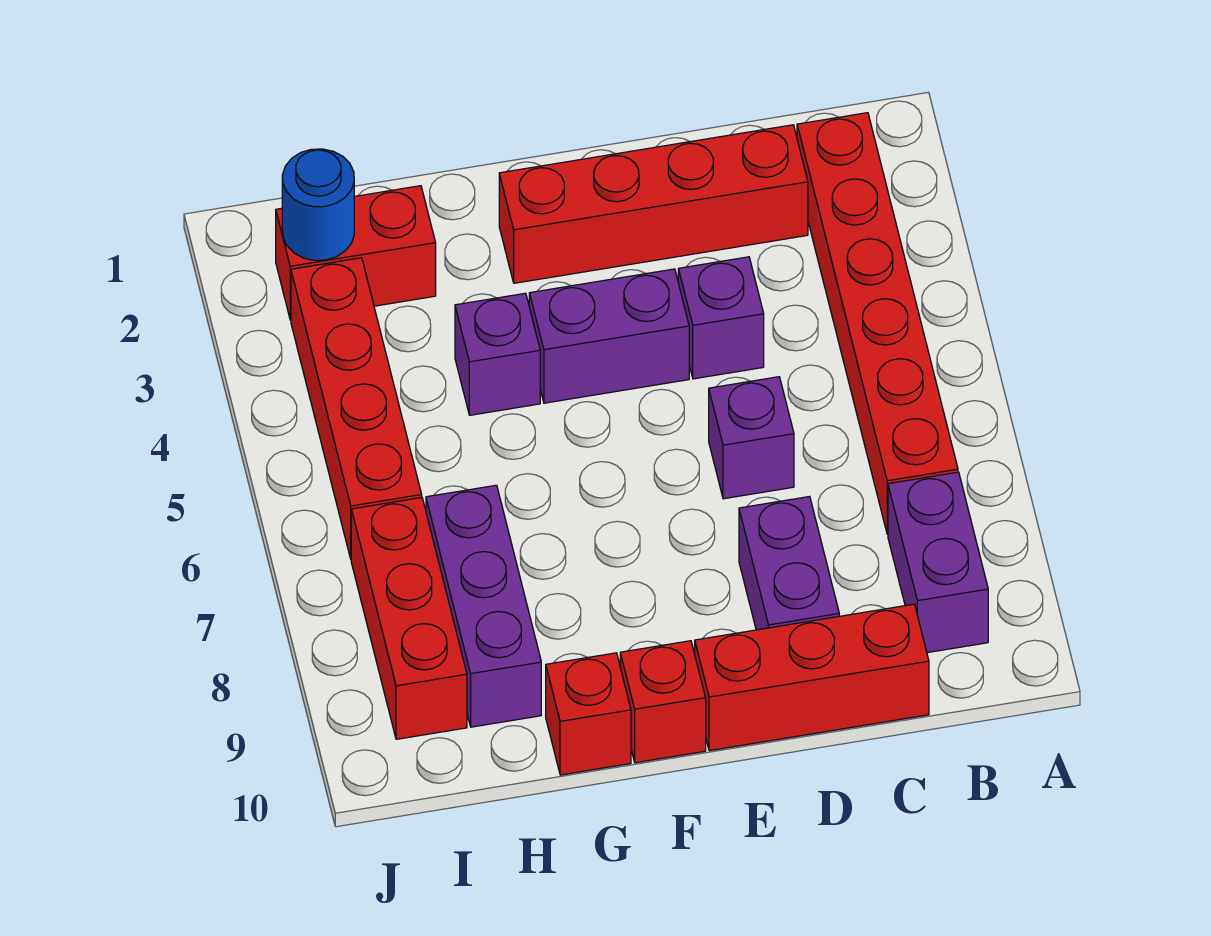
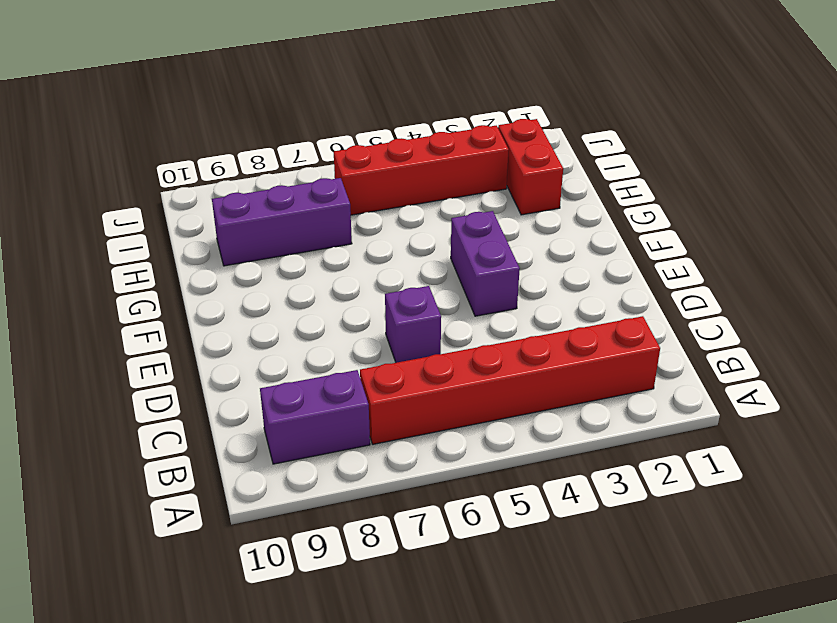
none -> red brick C2:F2 level 1
none -> red brick C10:E10 level 1
none -> purple brick D4 level 1

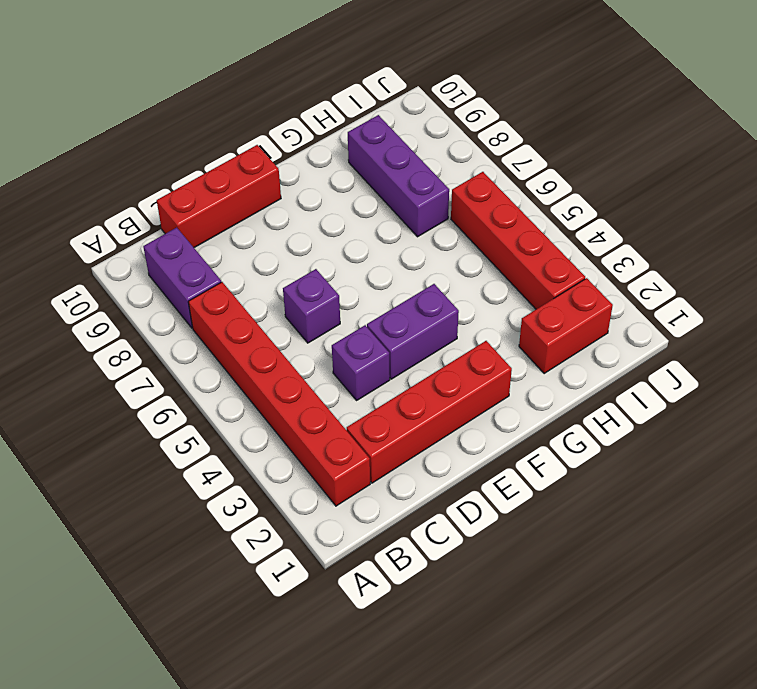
none -> purple brick D8:D9 level 1
none -> red brick F10 level 1
none -> purple brick G4 level 1

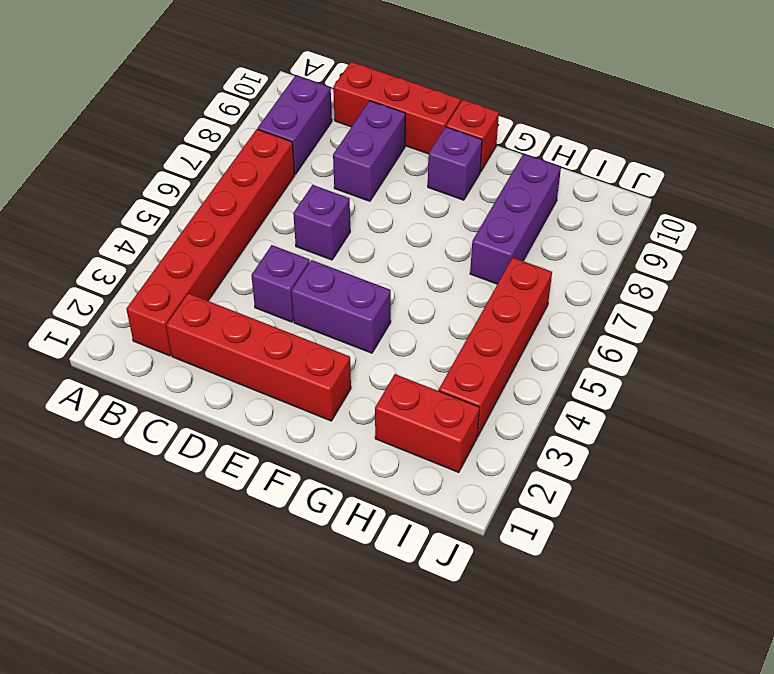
purple brick F9 level 1 -> purple brick G4 level 1
none -> red brick G10 level 1
none -> red brick I7:I9 level 1
none -> blue round brick I2 level 2

